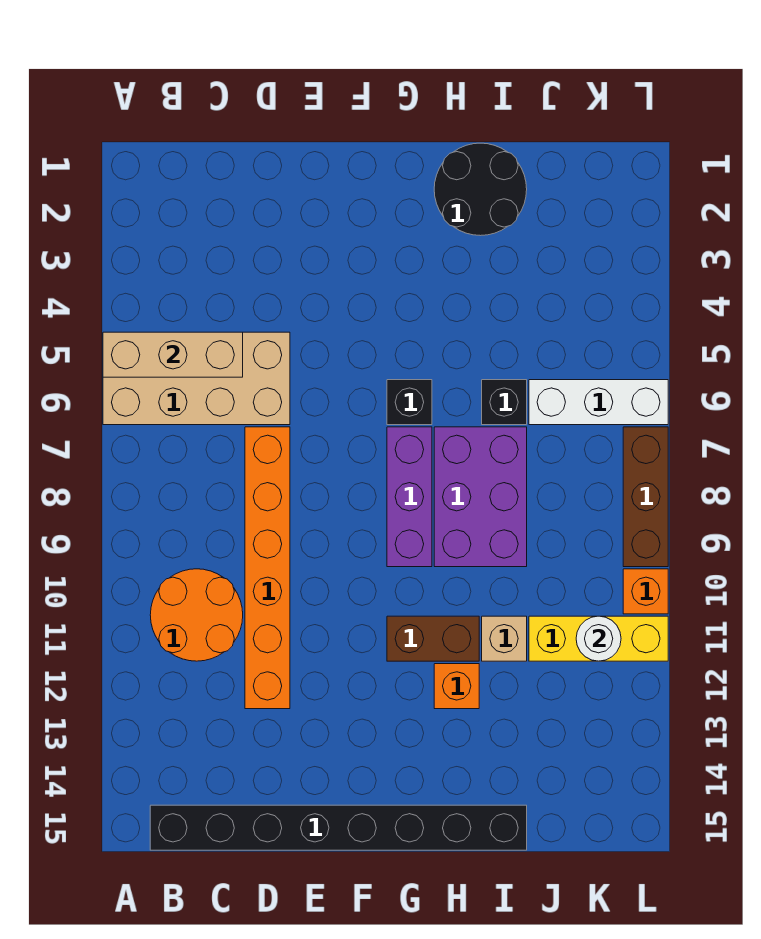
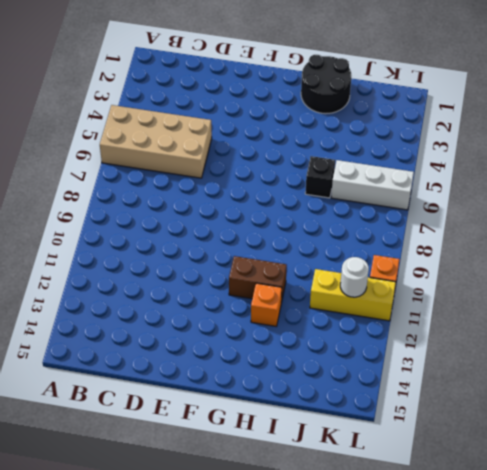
none -> orange round brick B10:C11 level 1
none -> black brick B15:I15 level 1
none -> orange brick D7:D12 level 1

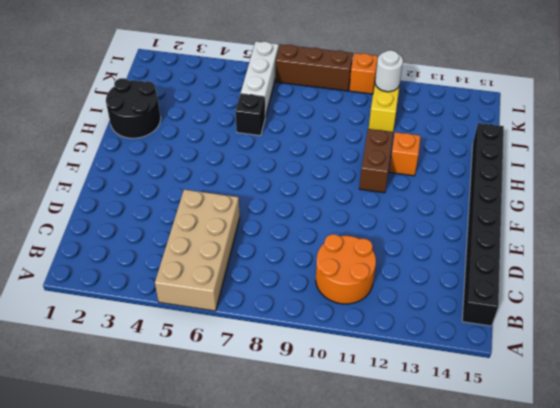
none -> orange brick D7:D12 level 1
none -> black brick G6 level 1
none -> purple brick G7:G9 level 1

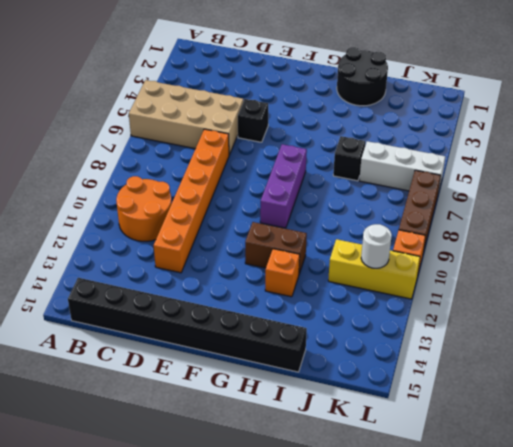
black brick E5 level 1 -> black brick G6 level 1
none -> purple brick H7:I9 level 1
none -> tan brick I11 level 1
none -> tan brick A5:C5 level 2

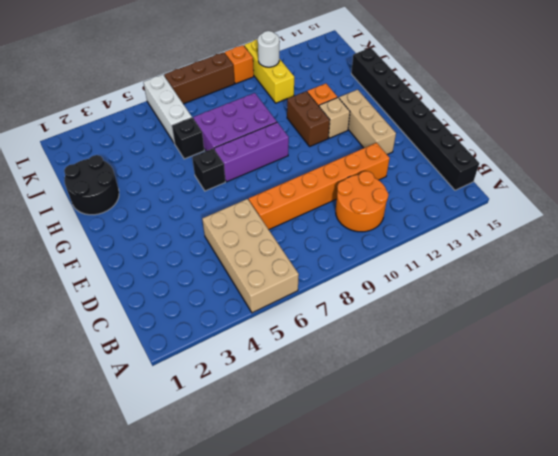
tan brick E13:G13 level 1 -> tan brick A5:C5 level 2
tan brick G12 level 1 -> tan brick I11 level 1

